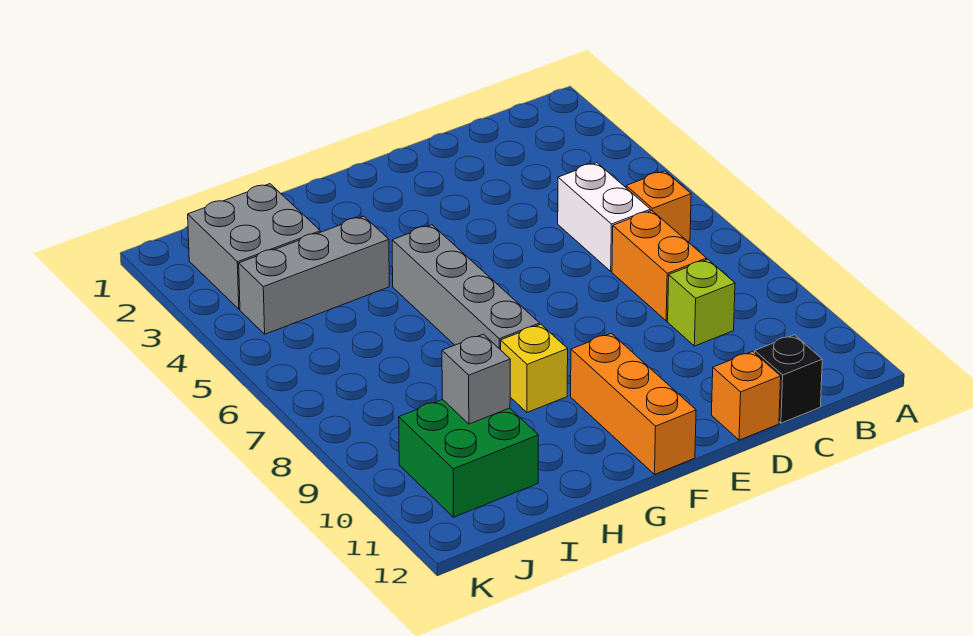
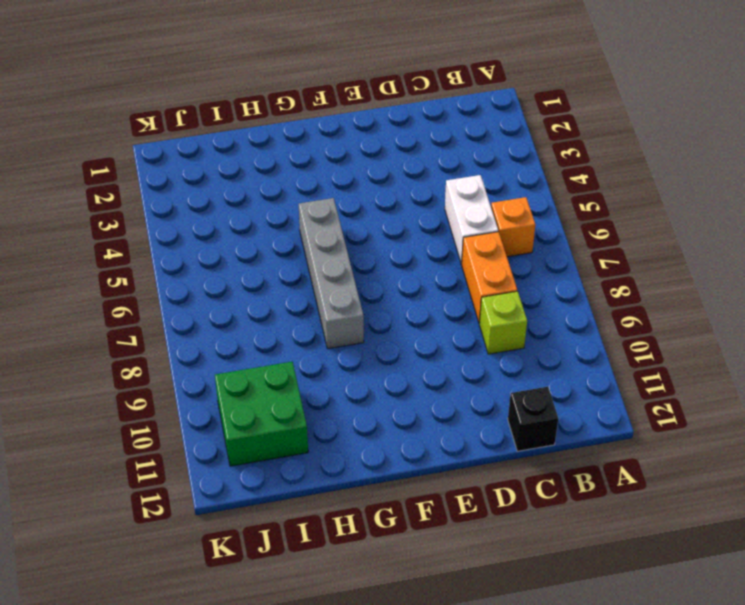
none -> orange brick D12 level 1
none -> orange brick F10:F12 level 1
none -> yellow brick G9 level 1

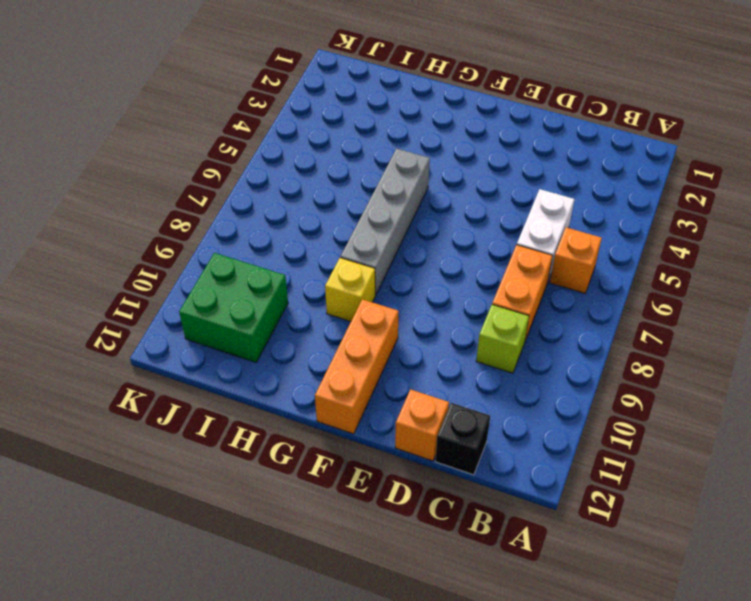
none -> grey brick H4:J4 level 1
none -> grey brick I2:J3 level 1
none -> grey brick I10 level 2

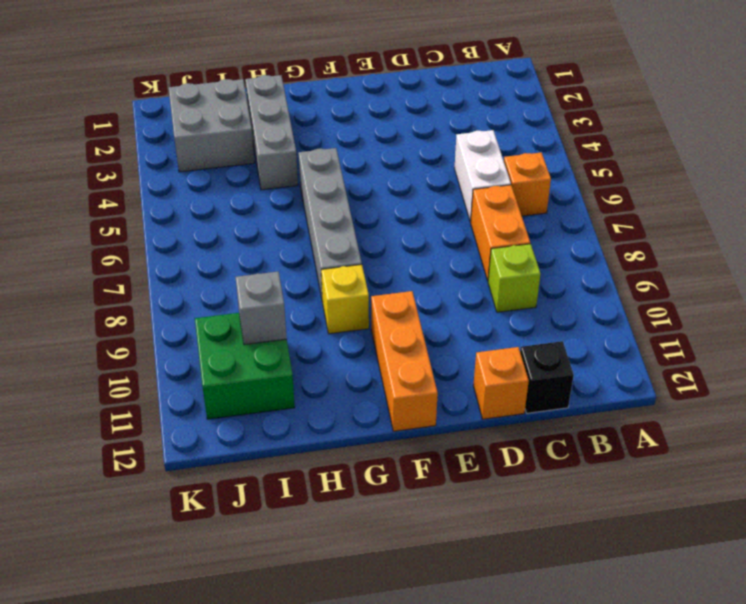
grey brick H2:H4 level 1 -> grey brick H4:J4 level 1

